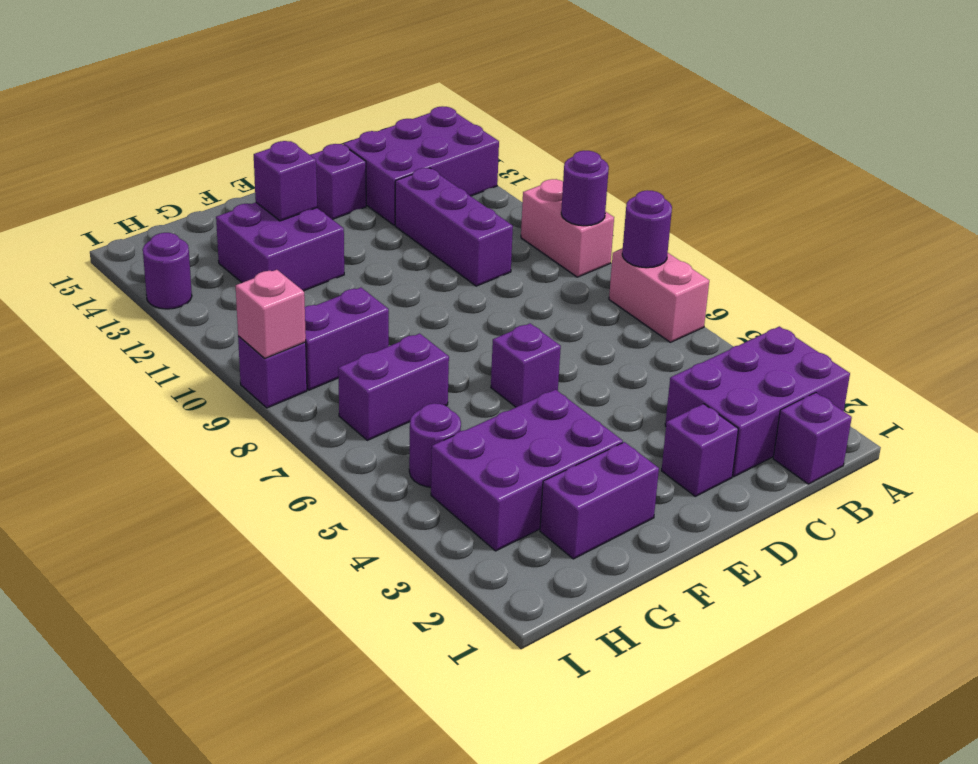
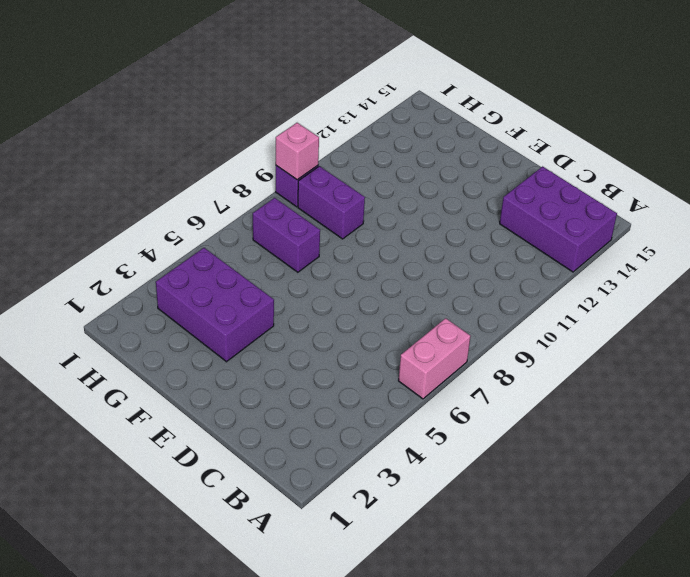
none -> purple brick A2:C3 level 1
none -> pink brick A9:A10 level 1
none -> purple brick B1 level 1

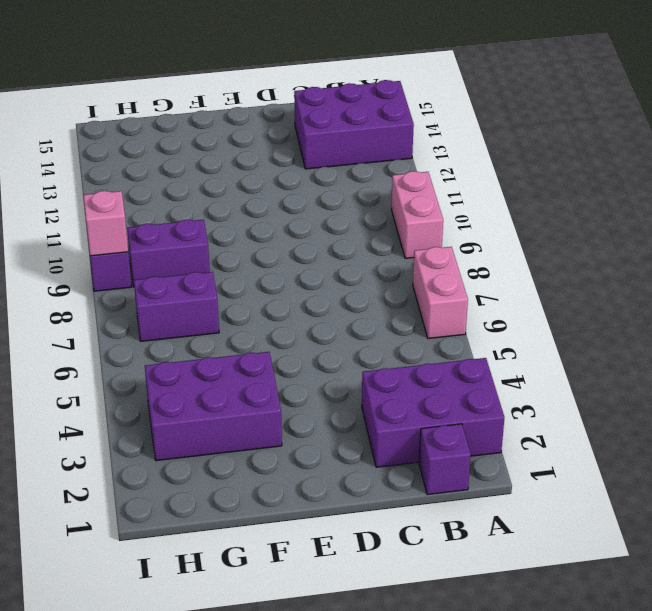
none -> purple brick C10:C12 level 1
none -> purple brick D2 level 1
none -> purple brick D14 level 1

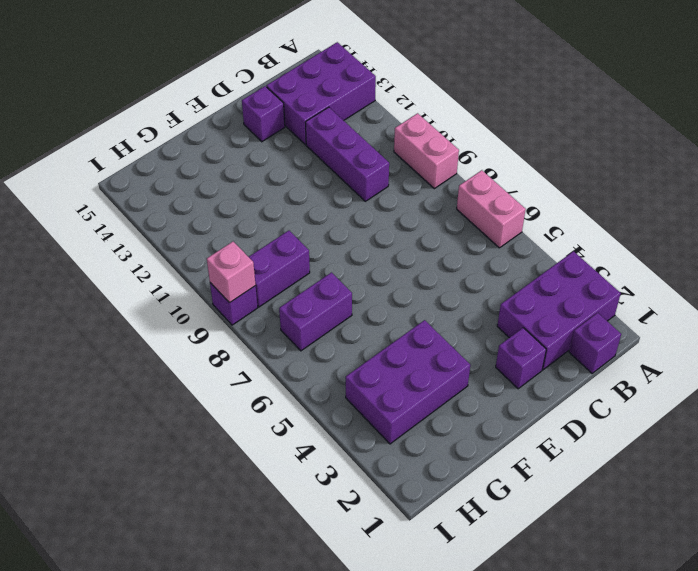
none -> purple brick E6 level 1
none -> purple brick F2:G2 level 1
none -> purple brick F12:G13 level 1

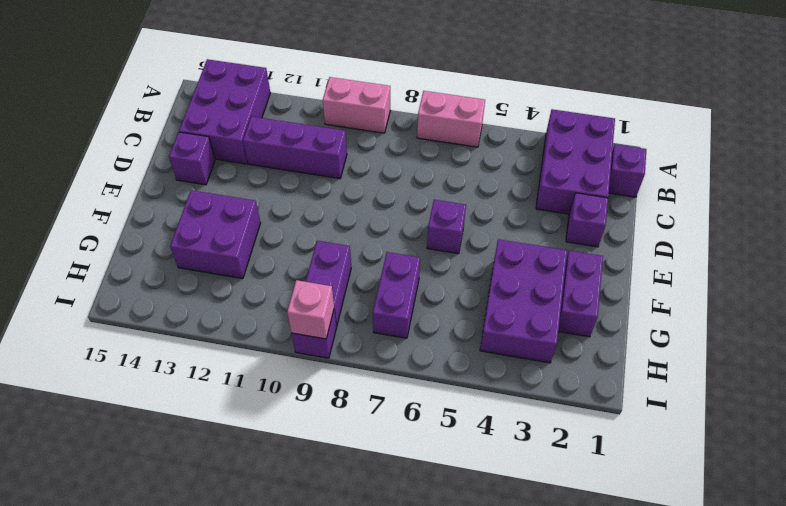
none -> purple round brick H5 level 1
none -> purple round brick I13 level 1
none -> purple round brick A7 level 2

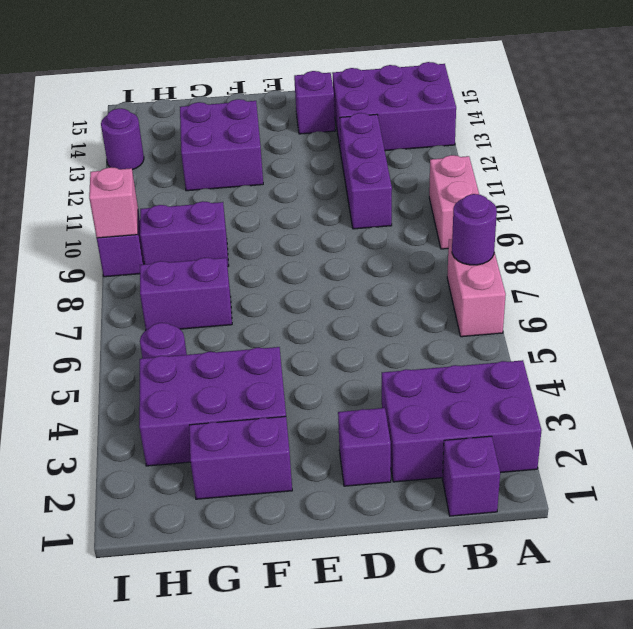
none -> purple brick E6 level 1
none -> purple round brick A9 level 2
none -> purple brick F13 level 2

